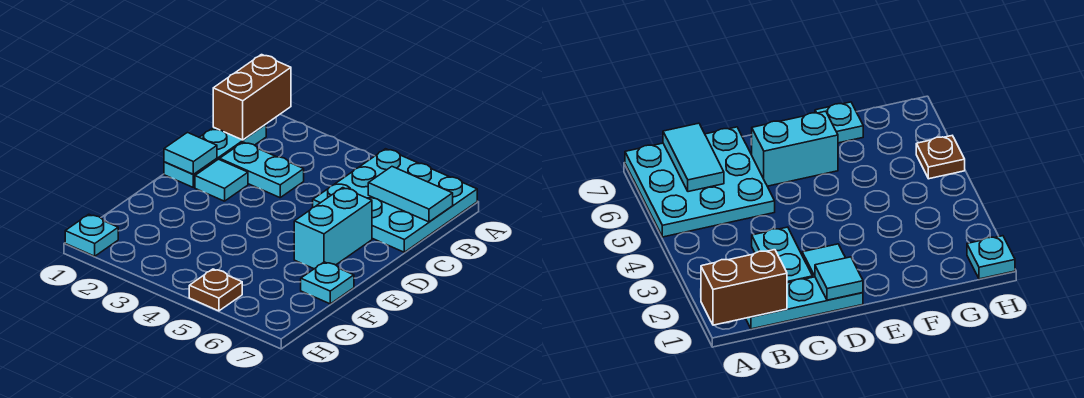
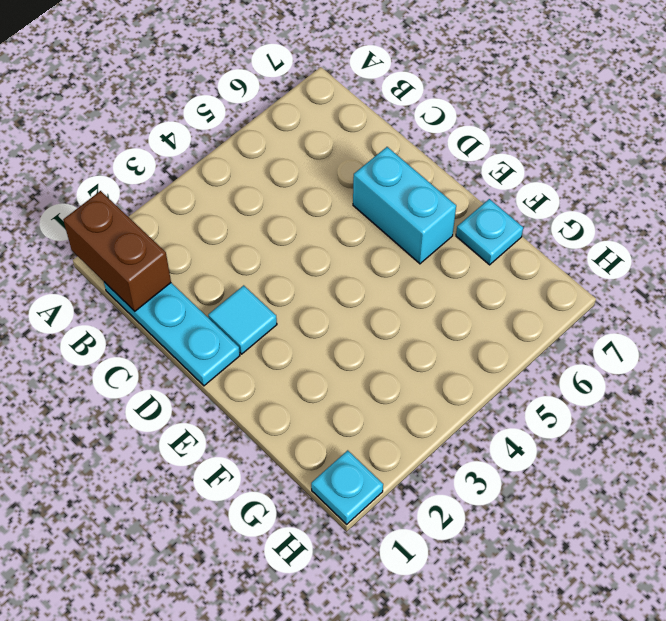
none -> cyan plate A5:C7 level 1
none -> cyan plate C2:C3 level 1

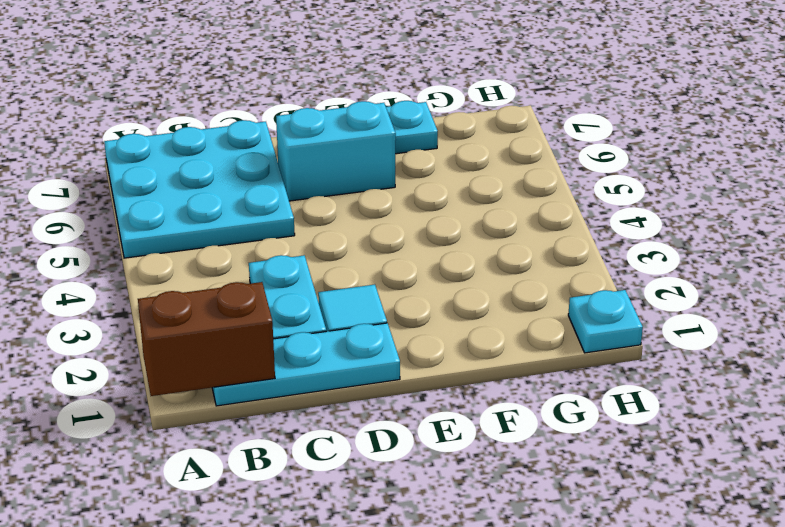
none -> brown plate H5 level 1
none -> cyan tile B6:B7 level 2

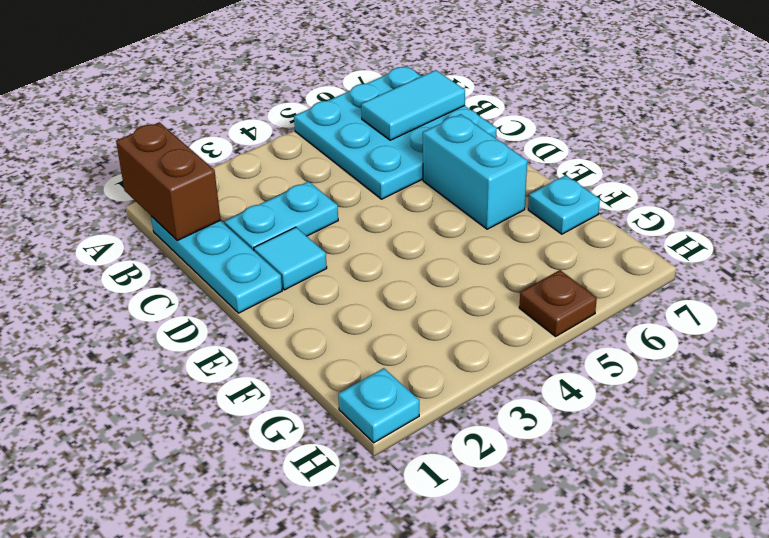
none -> cyan tile D1 level 2

